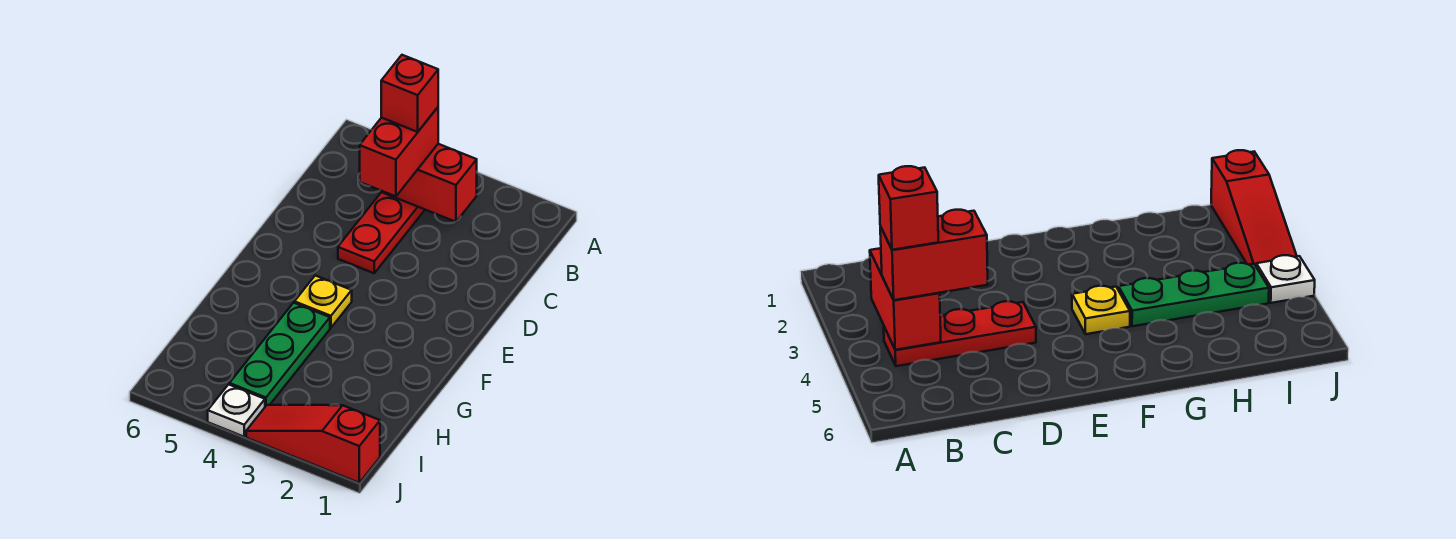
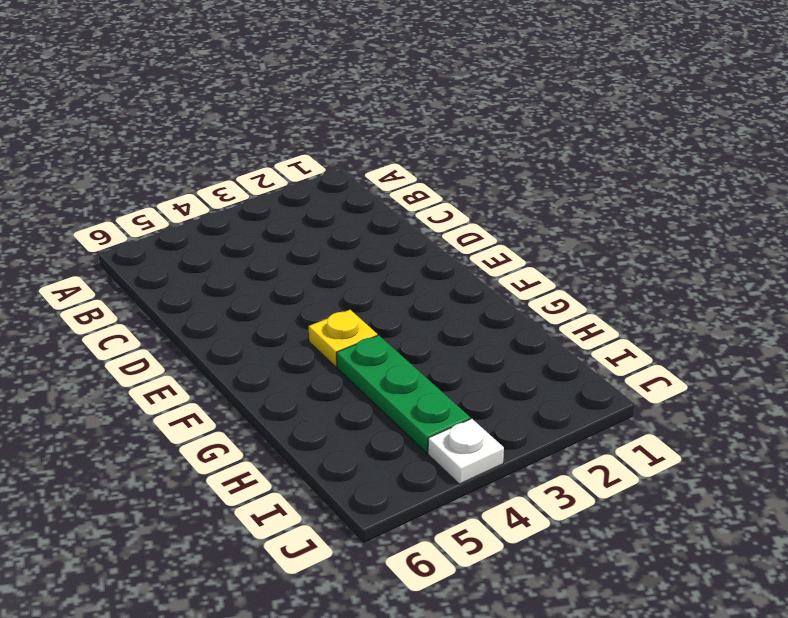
none -> red plate B4:D4 level 1
none -> red slope J1:J3 level 1 top 1

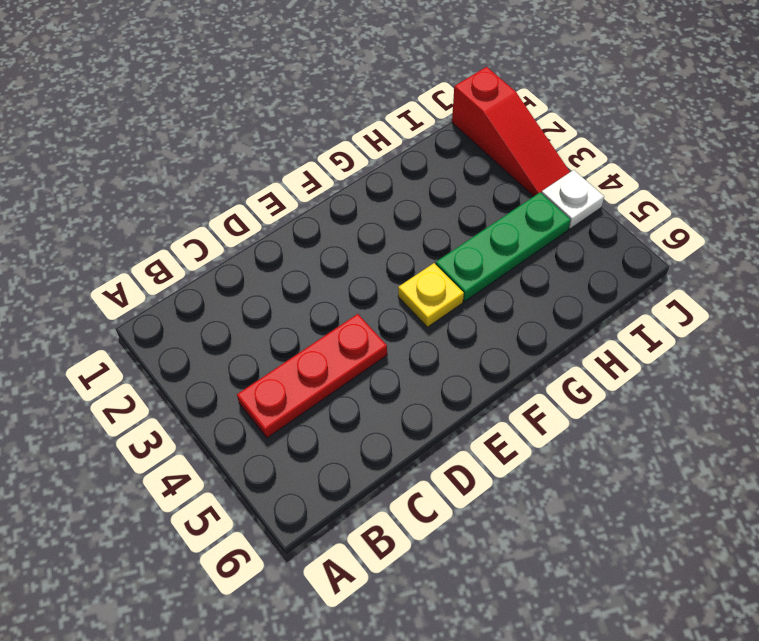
none -> red brick B3:B4 level 2
none -> red brick B4:C4 level 3

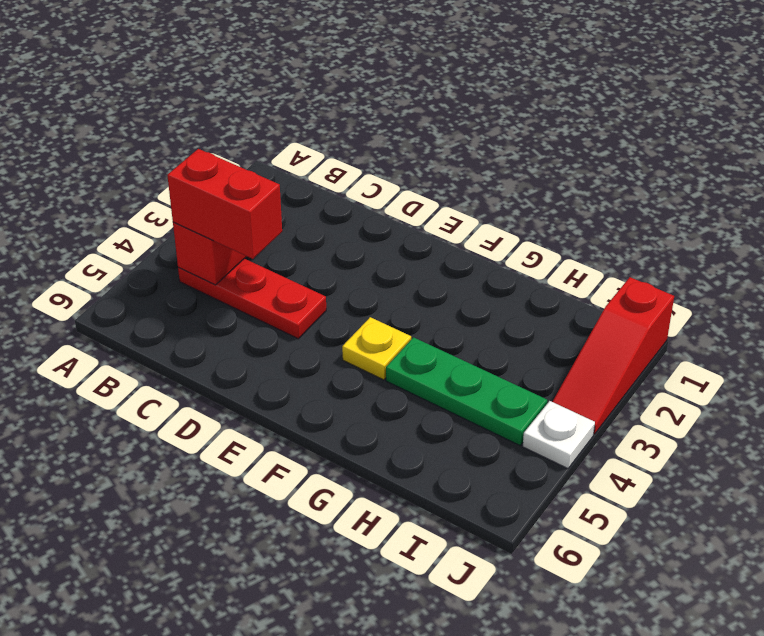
none -> red brick B4 level 4

